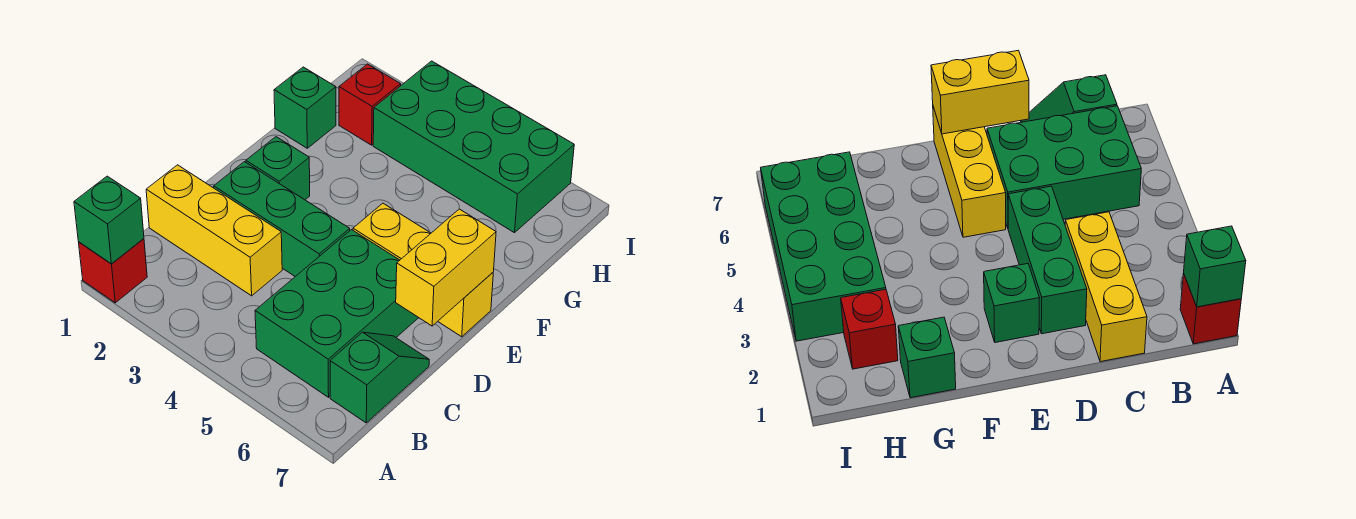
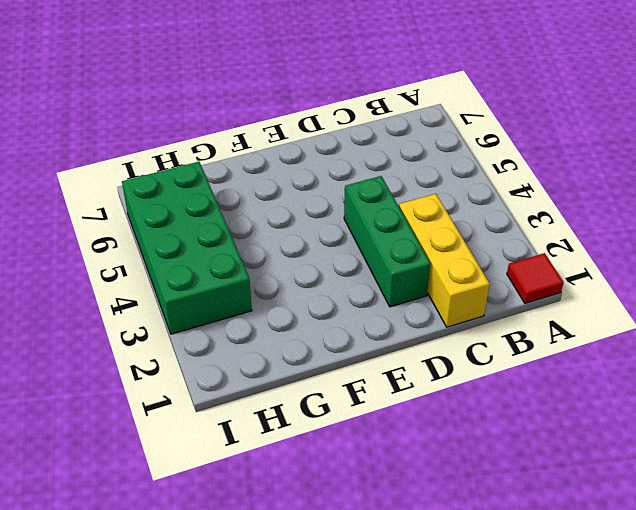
red tile A1 level 1 -> red brick A1 level 1
none -> green brick B5:D6 level 1
none -> green slope B7:C7 level 1 top B
none -> green brick E2 level 1

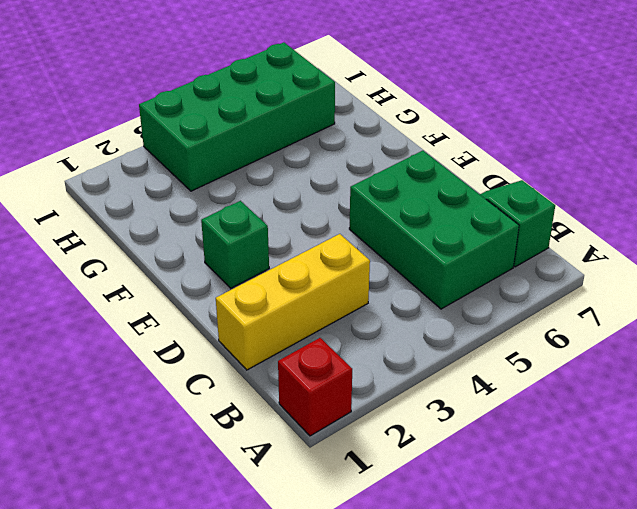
none -> green brick D2:D4 level 1
none -> yellow brick E5:E7 level 1
none -> green brick G1 level 1

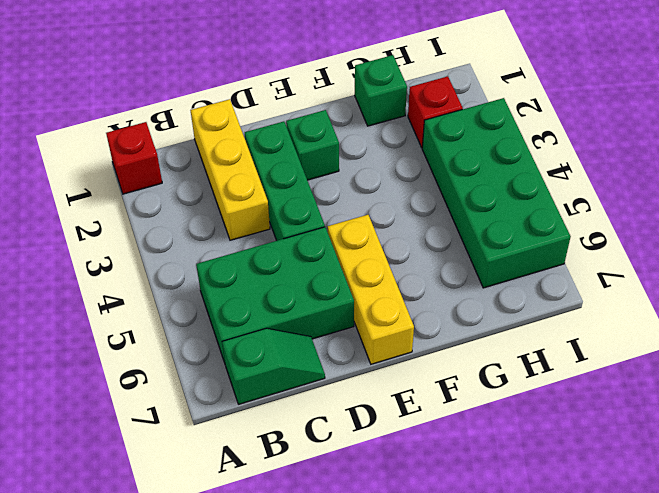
none -> green brick A1 level 2
none -> yellow brick D7:E7 level 2

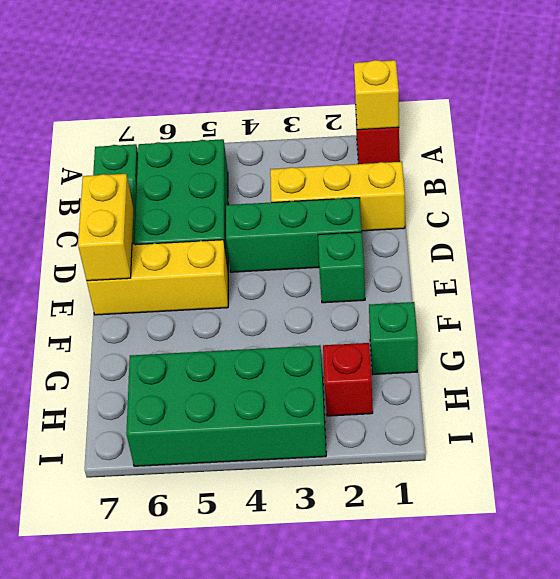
yellow brick A1 level 2 -> green brick A1 level 2

